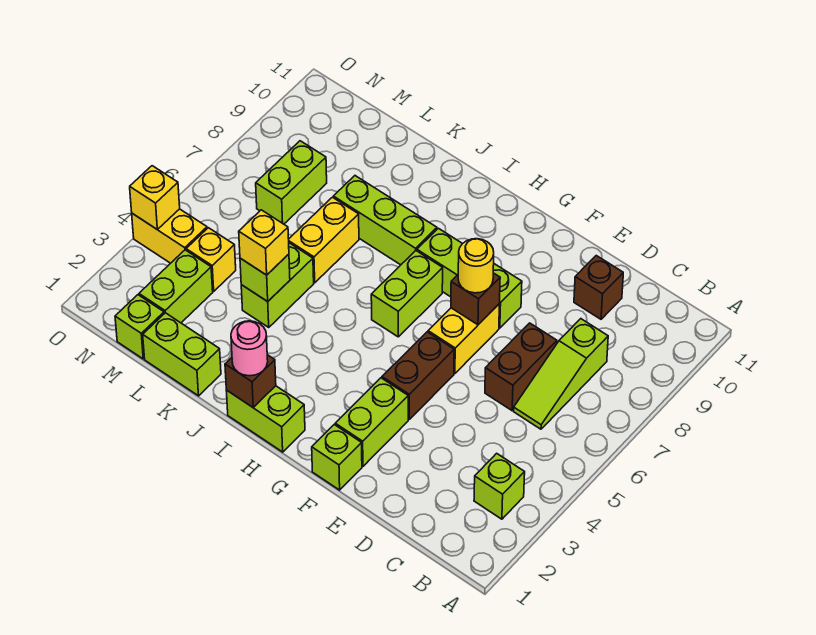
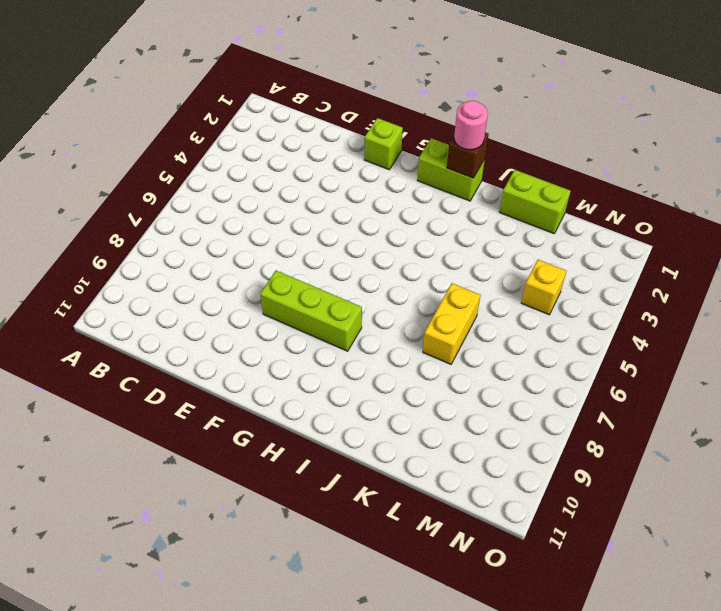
none -> lime brick B3 level 1
none -> lime slope C6:C8 level 1 top 8
none -> brown brick D6:D7 level 1

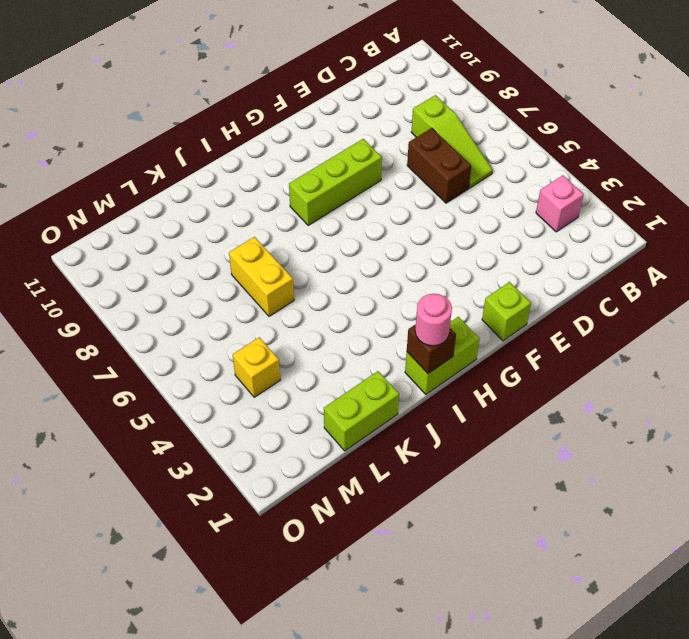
pink brick B3 level 1 -> lime brick B3 level 1
none -> brown brick D10 level 1
none -> lime brick F2:F3 level 1
none -> brown brick F4:F5 level 1

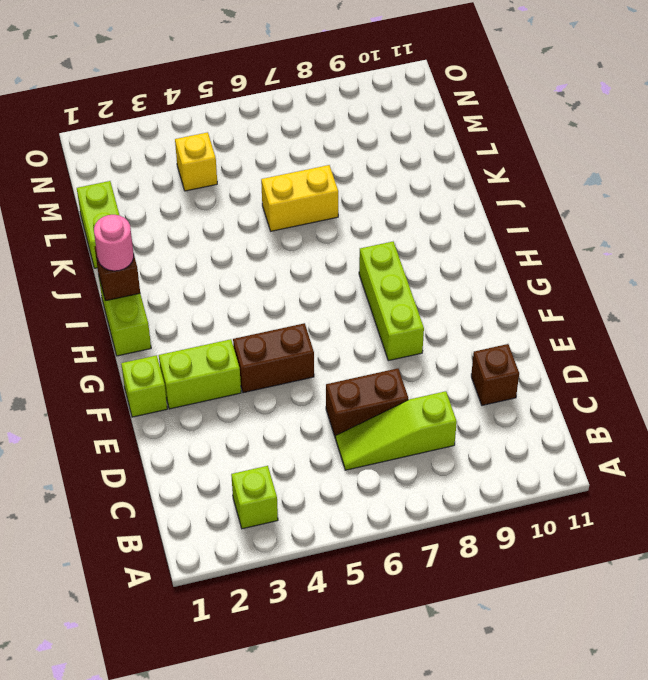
none -> yellow brick F6:F7 level 1
none -> lime brick H6:H7 level 1
none -> lime brick I8:K8 level 1

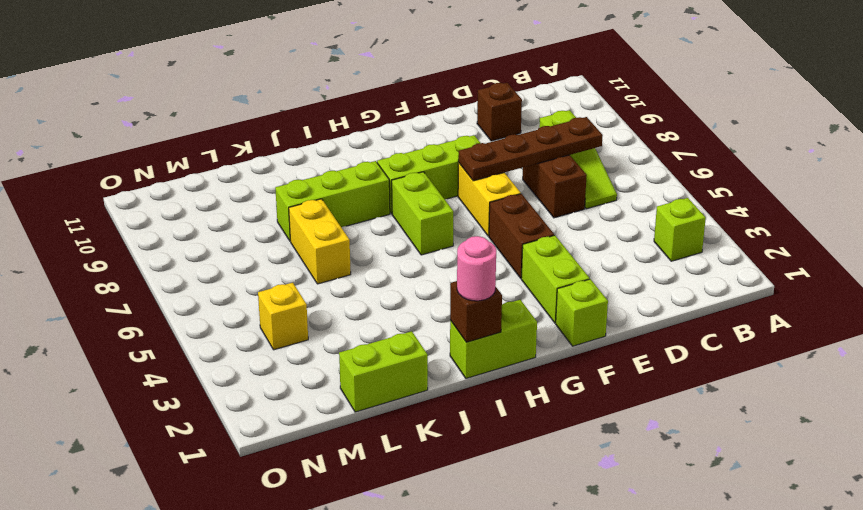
brown plate C7:F7 level 2 -> brown brick F7 level 2
none -> lime brick K4:K5 level 1
none -> lime brick M1 level 1
none -> lime brick M2:M3 level 1

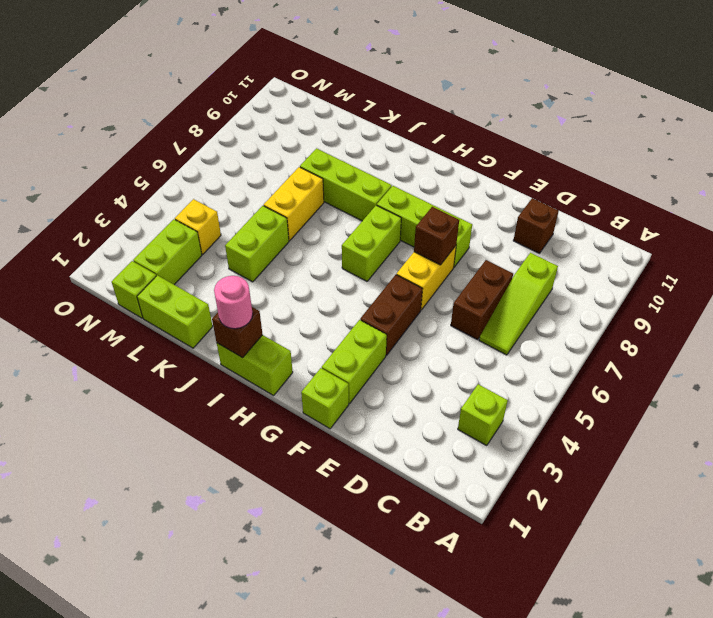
none -> lime brick M7:M8 level 1
none -> yellow brick N4:O4 level 1
none -> lime brick K4 level 2

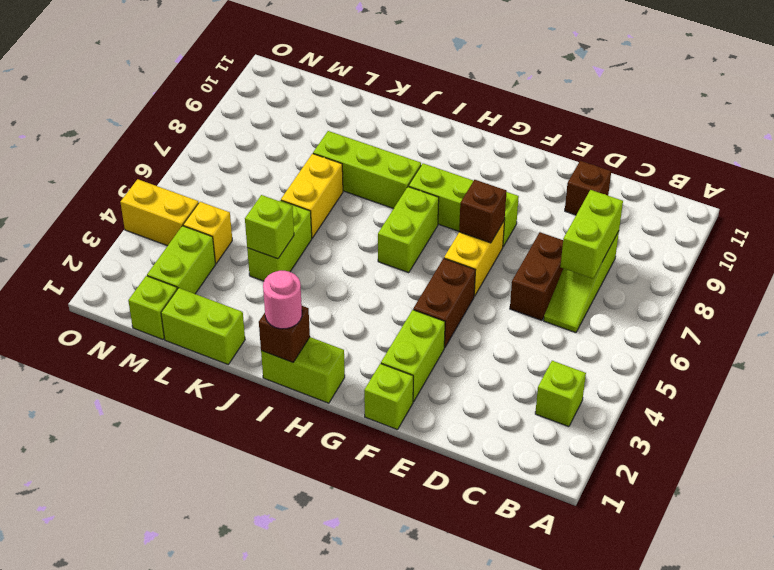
lime brick C7:C8 level 2 -> lime brick M7:M8 level 1
none -> yellow brick O4 level 2
none -> yellow round brick F7 level 3
none -> yellow brick K4 level 3

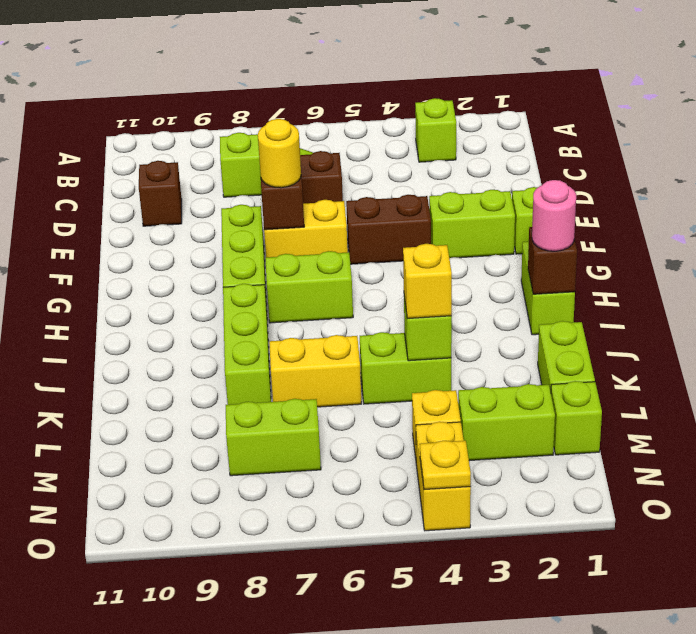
yellow plate O4 level 2 -> yellow brick O4 level 2

